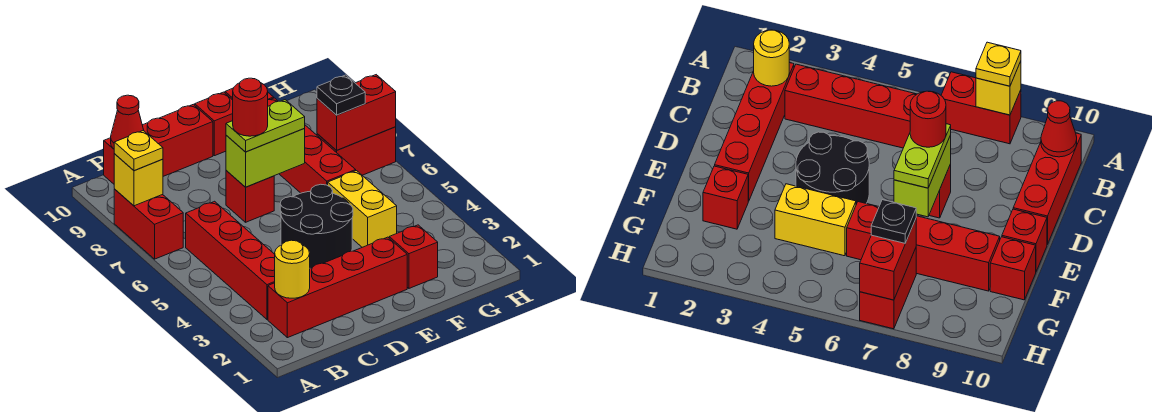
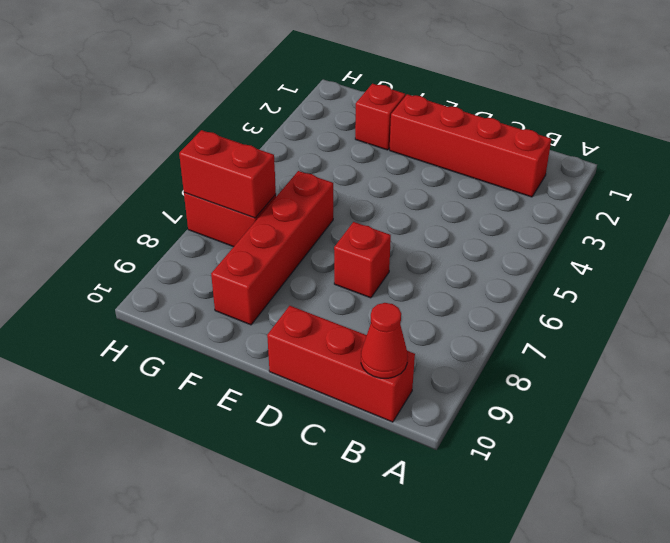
none -> red brick A7:A8 level 1
none -> red brick B3:B6 level 1
none -> black round brick D4:E5 level 1

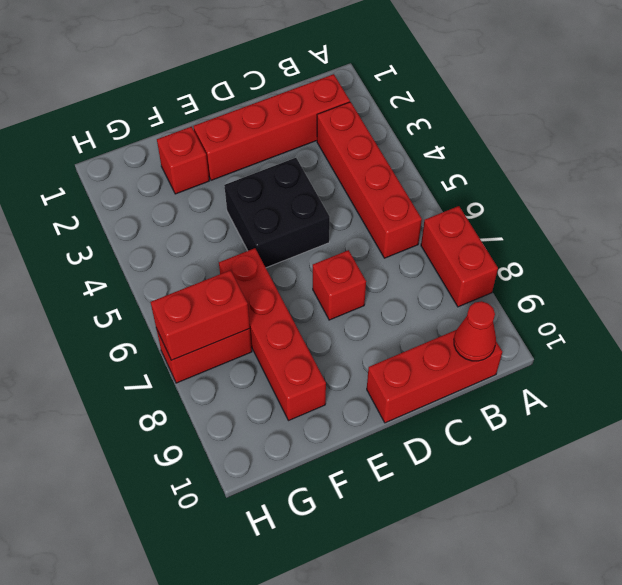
black brick D4:E5 level 1 -> black round brick D4:E5 level 1
none -> red brick E10 level 1
none -> yellow brick F4:F5 level 1
none -> red brick F10 level 1

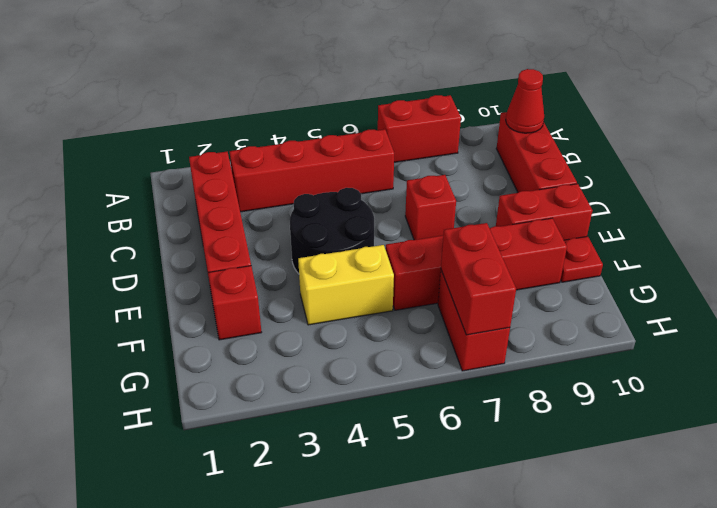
red brick E9:E10 level 1 -> red brick E10 level 1
red plate F10 level 1 -> red brick F10 level 1
none -> yellow brick A8 level 2
none -> yellow round brick B2 level 2
none -> lime brick D7:E7 level 2

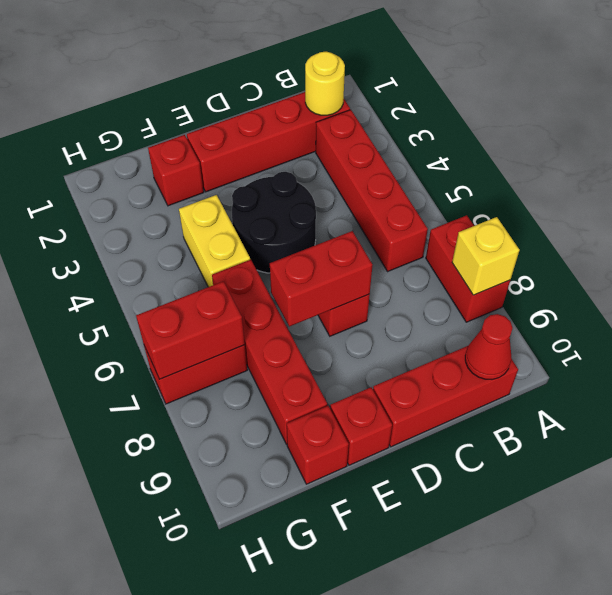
red brick D7:E7 level 2 -> lime brick D7:E7 level 2
none -> yellow plate A8 level 3
none -> lime plate D7:E7 level 3
none -> black plate G7 level 3

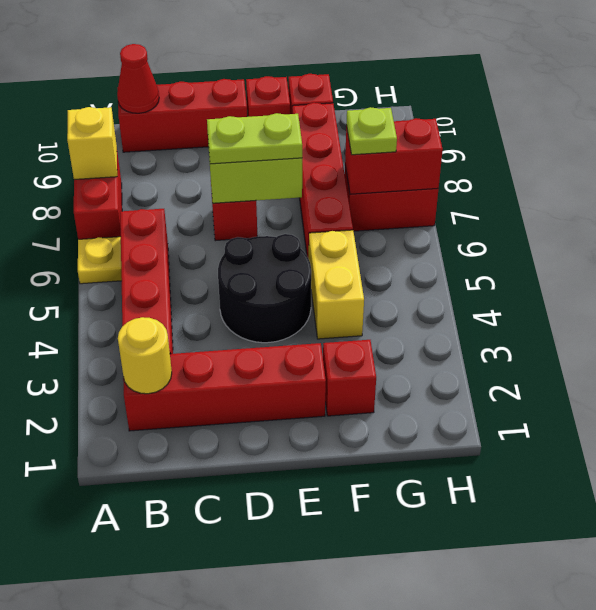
yellow plate A6 level 1 -> yellow plate A8 level 3
lime plate G7 level 3 -> black plate G7 level 3
none -> red round brick D7 level 4

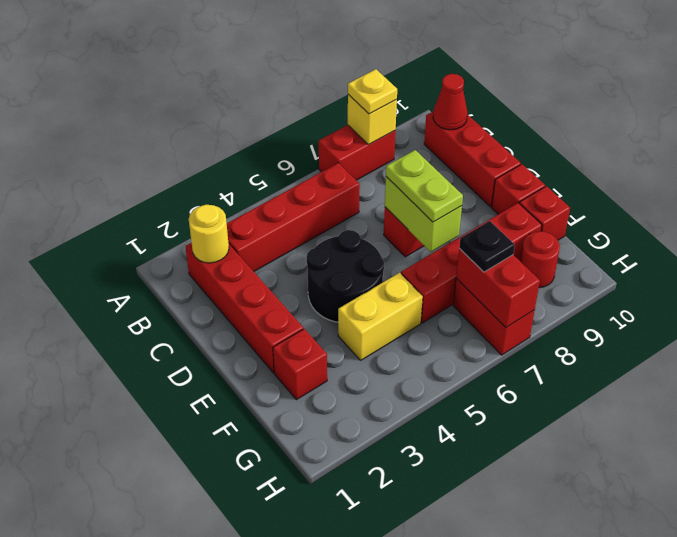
red round brick G9 level 1 -> red round brick D7 level 4

